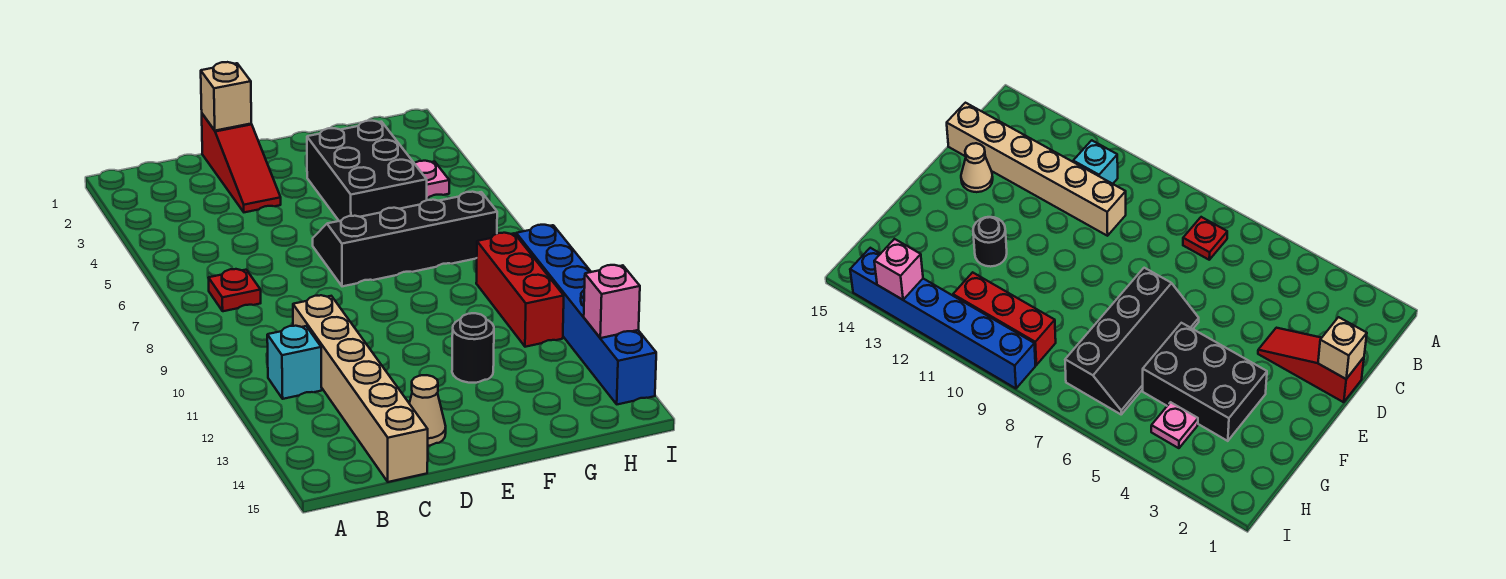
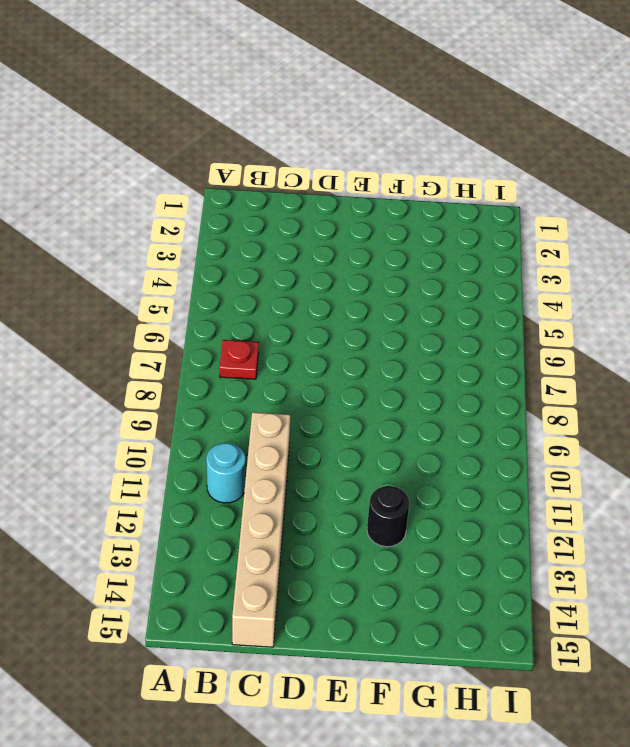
cyan round brick B11 level 1 -> cyan brick B11 level 1
none -> red slope D1:D3 level 1 top 1
none -> tan cone D14 level 1
none -> black slope E6:H7 level 1 top 7

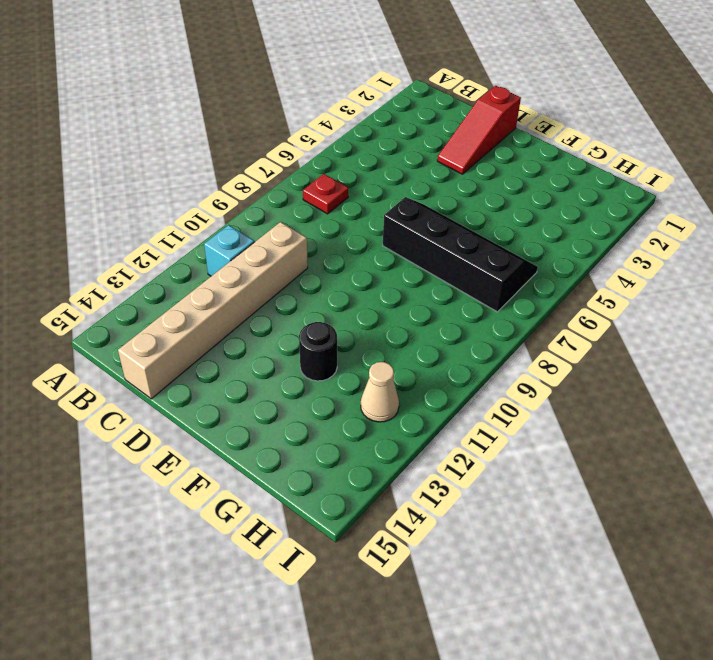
tan cone H12 level 1 -> tan cone D14 level 1
none -> black brick F3:G5 level 1
none -> pink plate H4 level 1
none -> red brick H9:H11 level 1

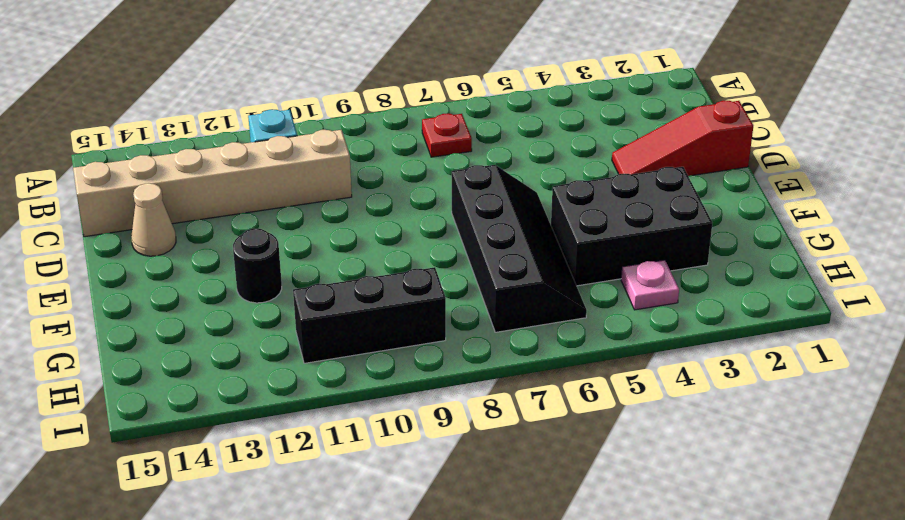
black brick H9:H11 level 1 -> red brick H9:H11 level 1
none -> blue brick I9:I14 level 1
none -> tan brick D1 level 2
none -> pink brick I13 level 2

